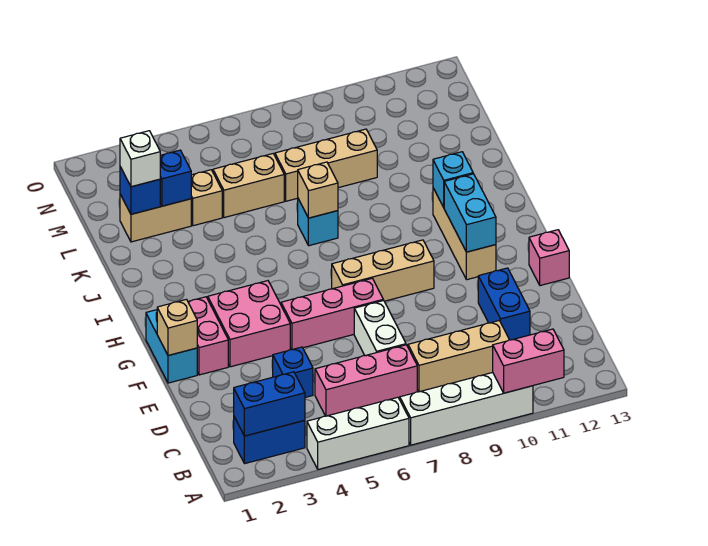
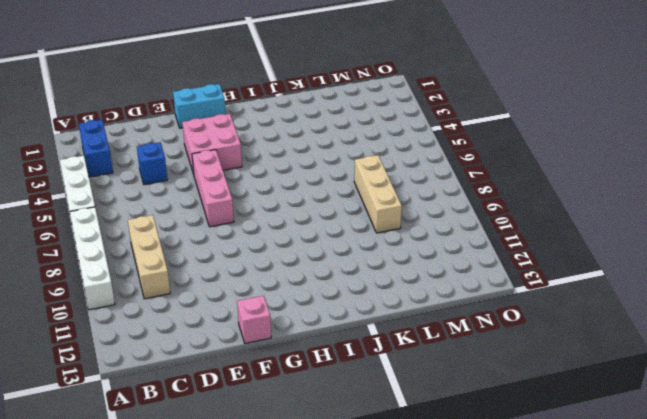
none -> pink brick C5:C7 level 1
none -> white brick D7:E7 level 1
none -> blue brick D11:E11 level 1

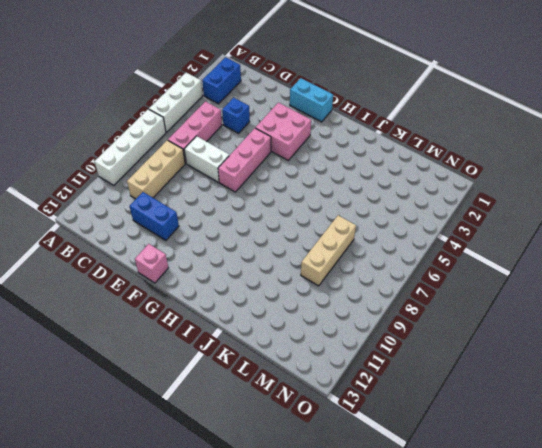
none -> pink brick F2:G2 level 1
none -> tan brick G7:G9 level 1
none -> tan brick G11:I11 level 1

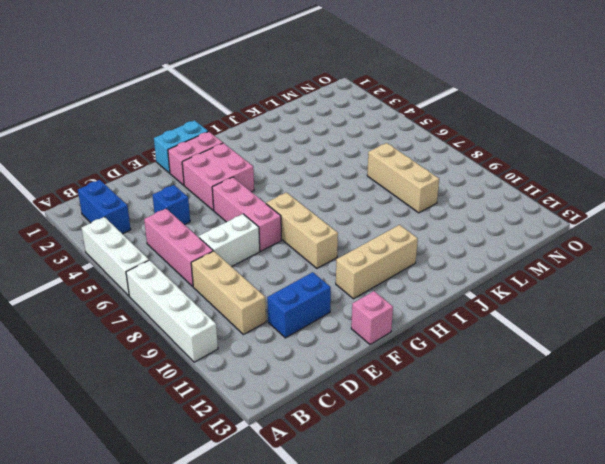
none -> cyan brick J7 level 1
none -> tan brick L2:L3 level 1
none -> tan brick L4 level 1

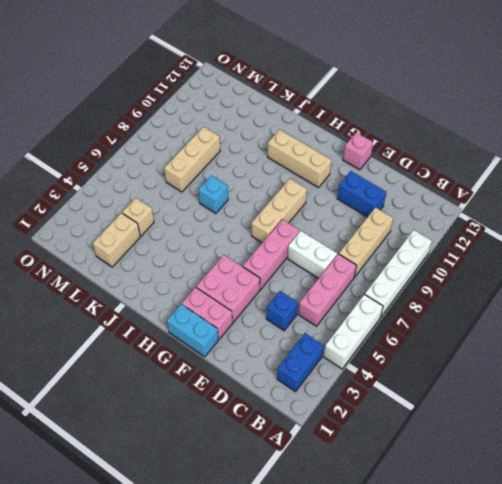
none -> tan brick L5:L6 level 1
none -> pink brick A10:A11 level 2
none -> blue brick B2:B3 level 2

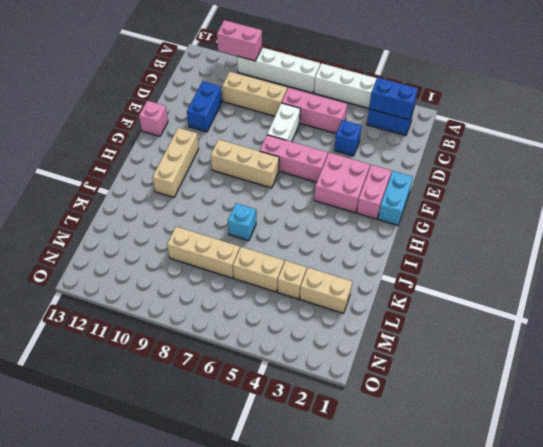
none -> tan brick F1 level 2
none -> cyan brick G11:H11 level 2
none -> cyan brick I11 level 2

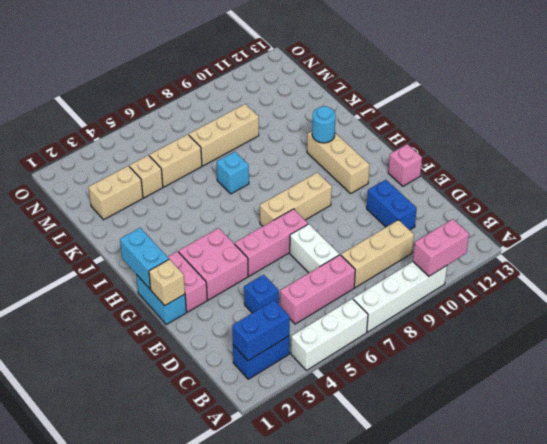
cyan brick G1:H1 level 2 -> cyan brick G11:H11 level 2
cyan round brick I11 level 2 -> cyan brick I11 level 2
none -> tan brick J7 level 2
none -> blue brick L2 level 2
none -> blue brick L3 level 2

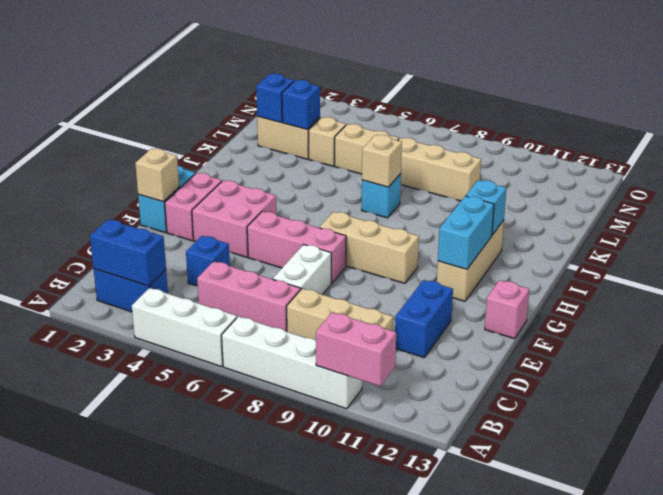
none -> white brick L2 level 3

